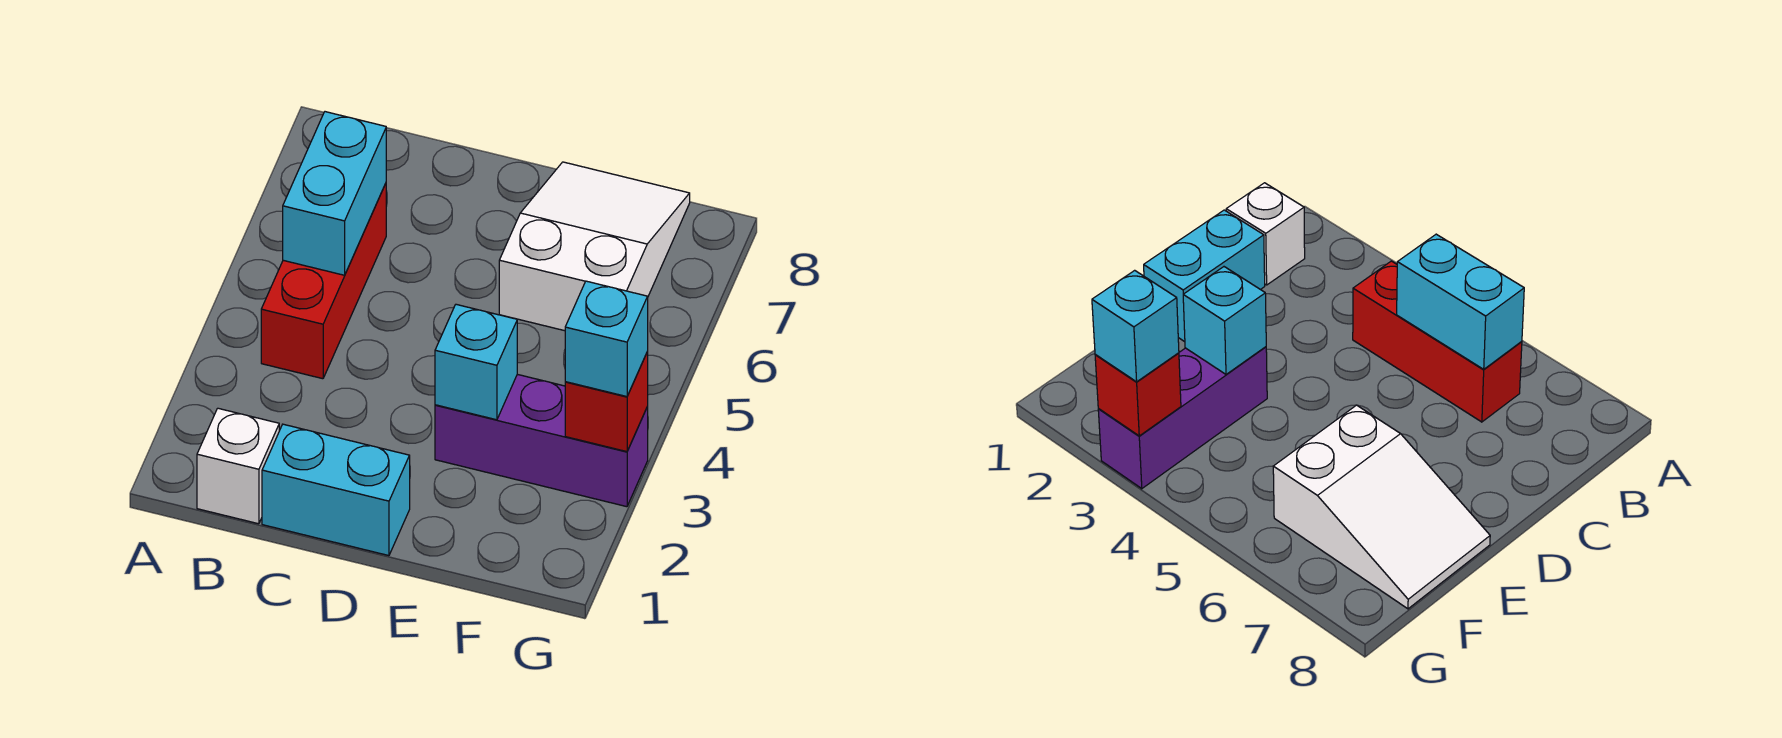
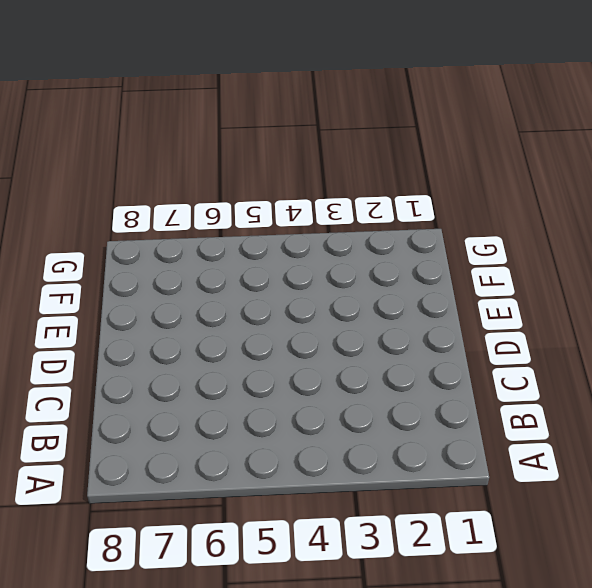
none -> white brick B1 level 1
none -> red brick B4:B6 level 1

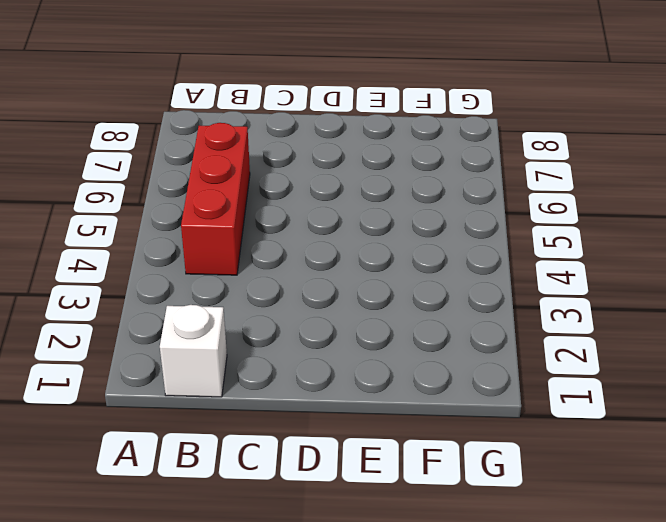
none -> cyan brick C1:D1 level 1
none -> purple brick E3:G3 level 1

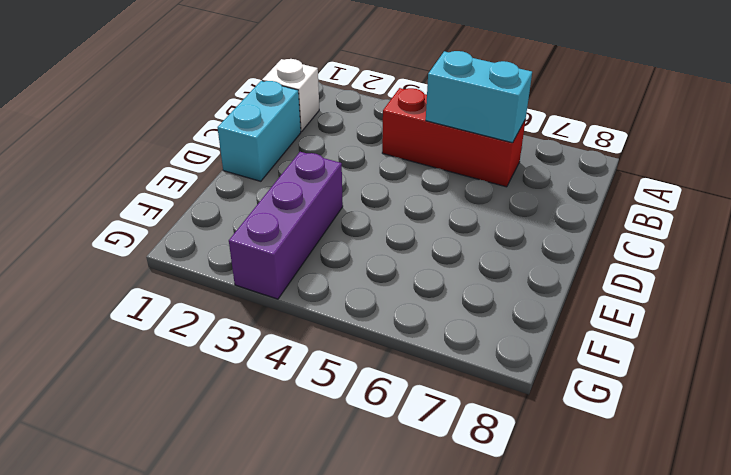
none -> white slope E6:F8 level 1 top 6
none -> cyan brick E3 level 2

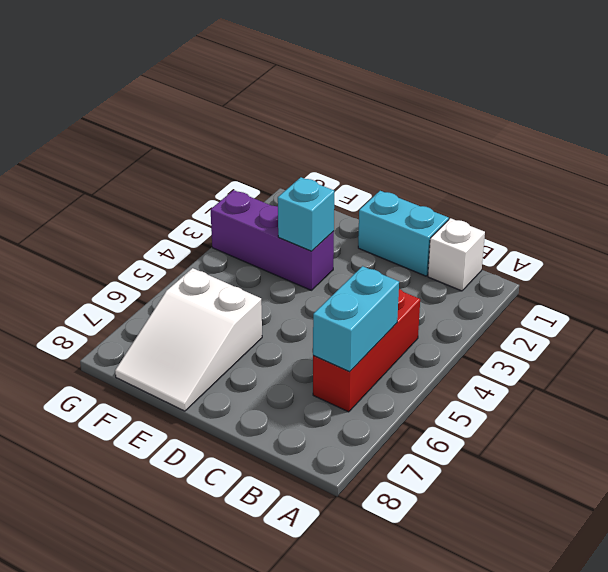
none -> red brick G3 level 2
none -> cyan brick G3 level 3

